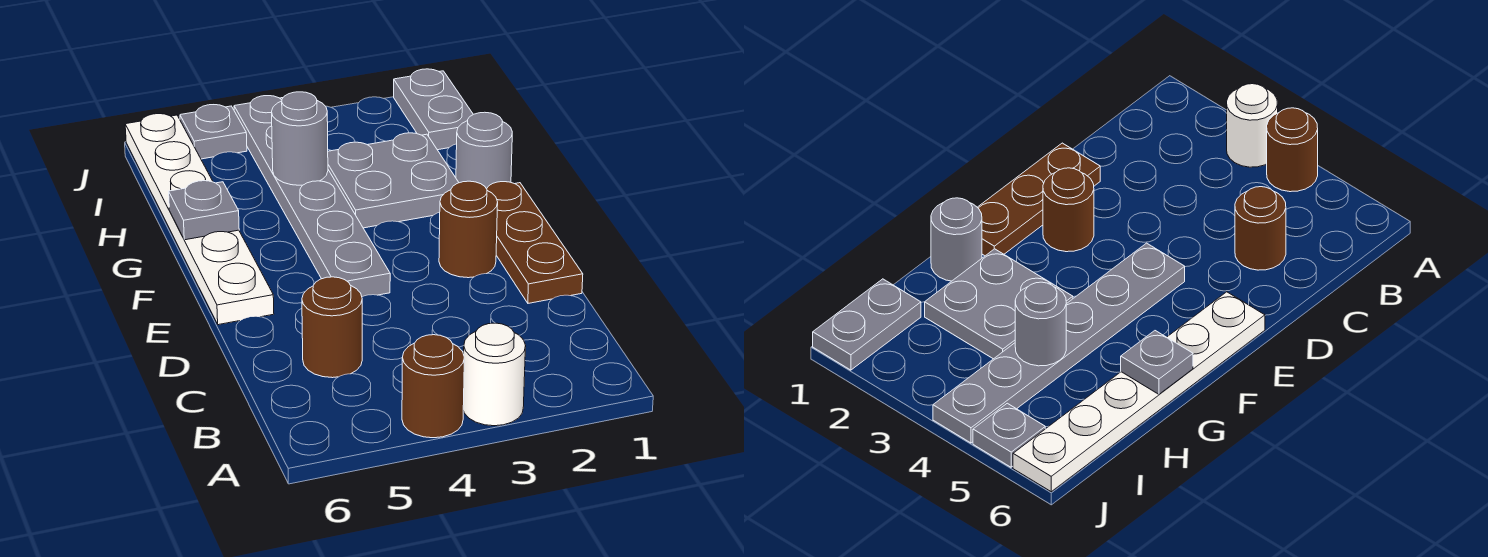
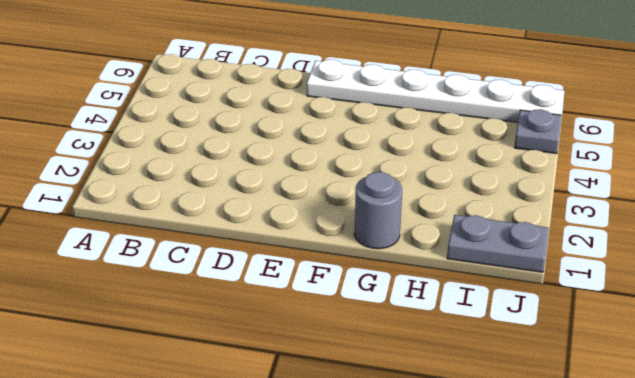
none -> white round brick A3 level 1
none -> brown round brick A4 level 1
none -> brown round brick C5 level 1

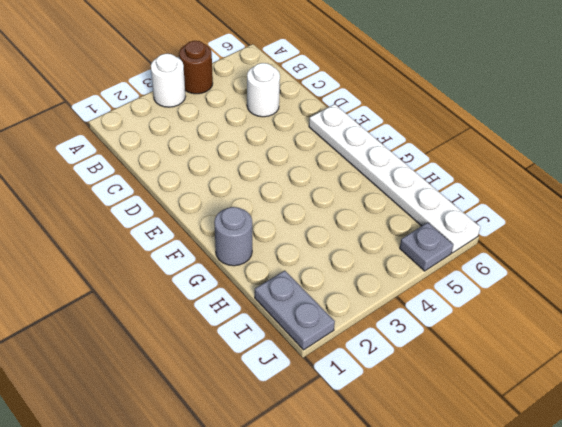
white round brick C5 level 1 -> brown round brick C5 level 1
none -> brown plate D1:F1 level 1
none -> brown round brick E2 level 1
none -> grey plate E4:J4 level 1

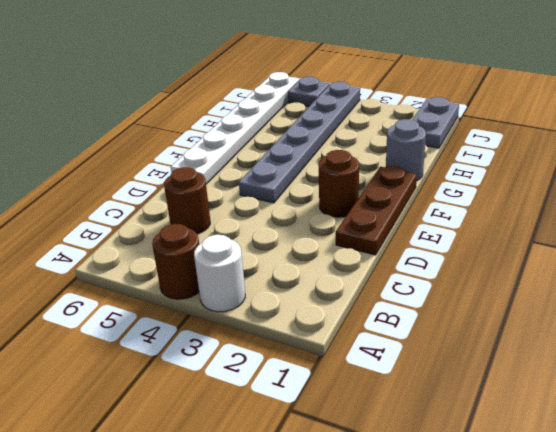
none -> grey plate G2:H3 level 1
none -> grey plate G6 level 2
none -> grey round brick H4 level 2

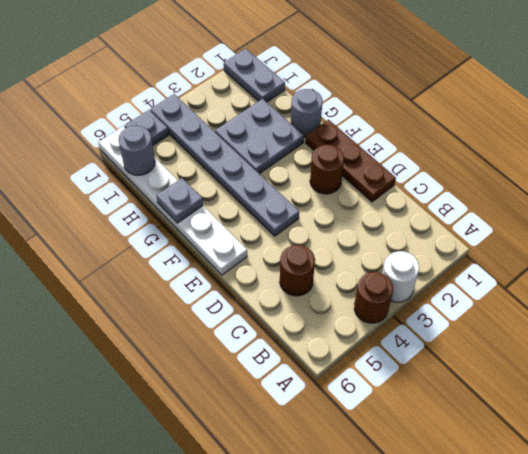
grey round brick I6 level 2 -> grey round brick H4 level 2

